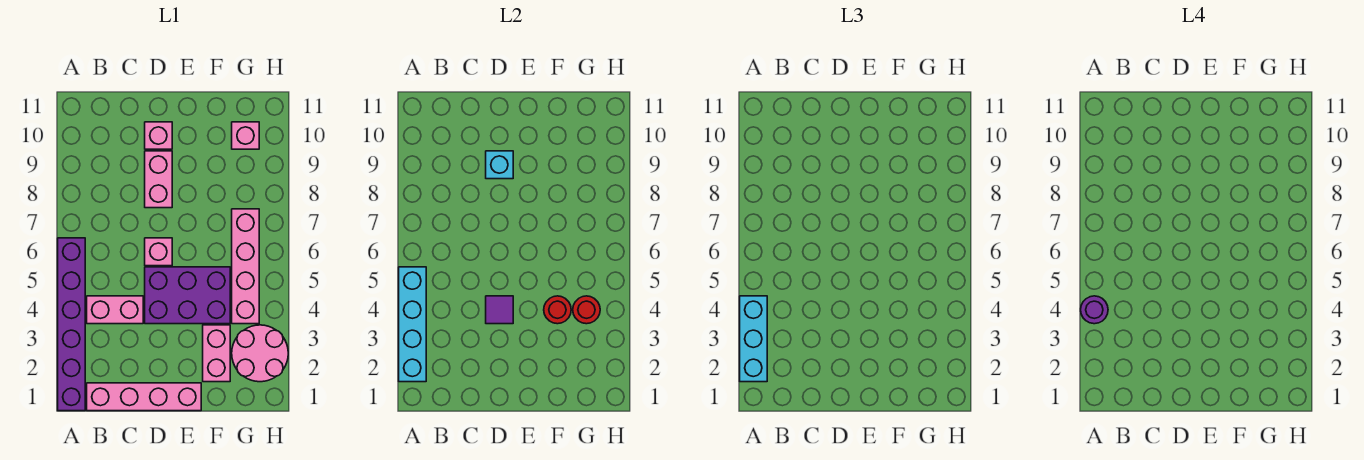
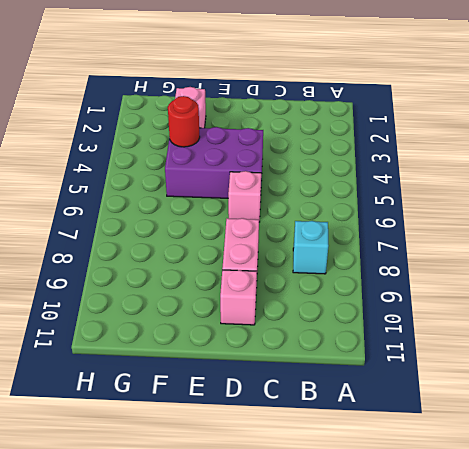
cyan brick B8 level 1 -> cyan brick D9 level 2
none -> purple brick A1:A6 level 1
none -> pink brick B1:E1 level 1
none -> pink brick B4:C4 level 1

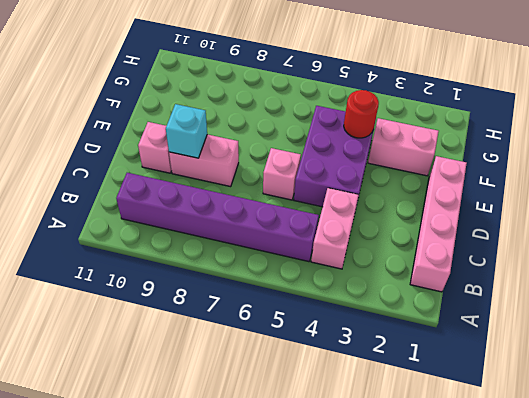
purple brick B5:B10 level 1 -> purple brick A1:A6 level 1
none -> pink round brick G2:H3 level 1
none -> pink brick G4:G7 level 1
none -> pink brick G10 level 1

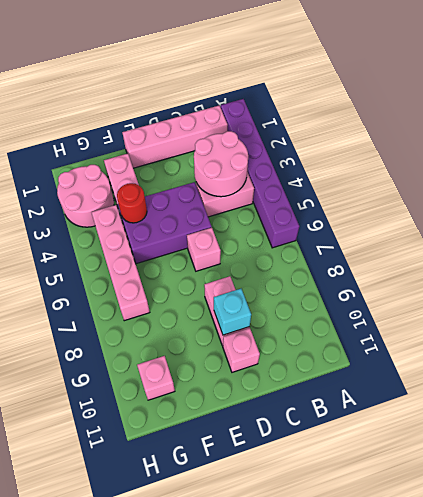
pink round brick B3:C4 level 2 -> none
none -> cyan brick A2:A5 level 2
none -> purple tile D4 level 2
none -> red round brick G4 level 2

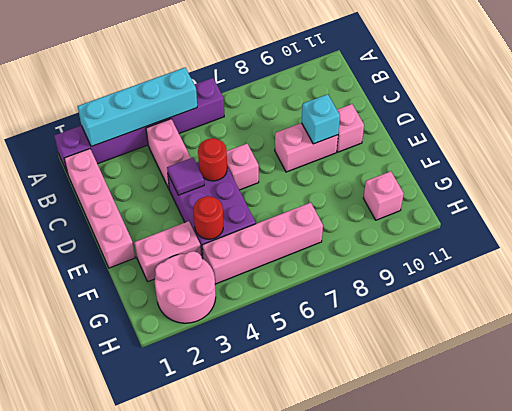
red round brick D5 level 2 -> red round brick G4 level 2
none -> cyan brick A2:A4 level 3
none -> purple round brick A4 level 4

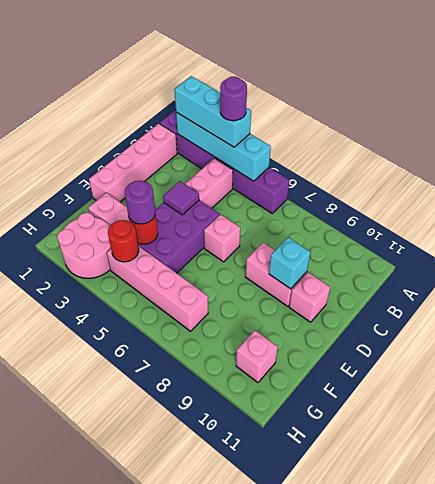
purple round brick F4 level 3 -> none

